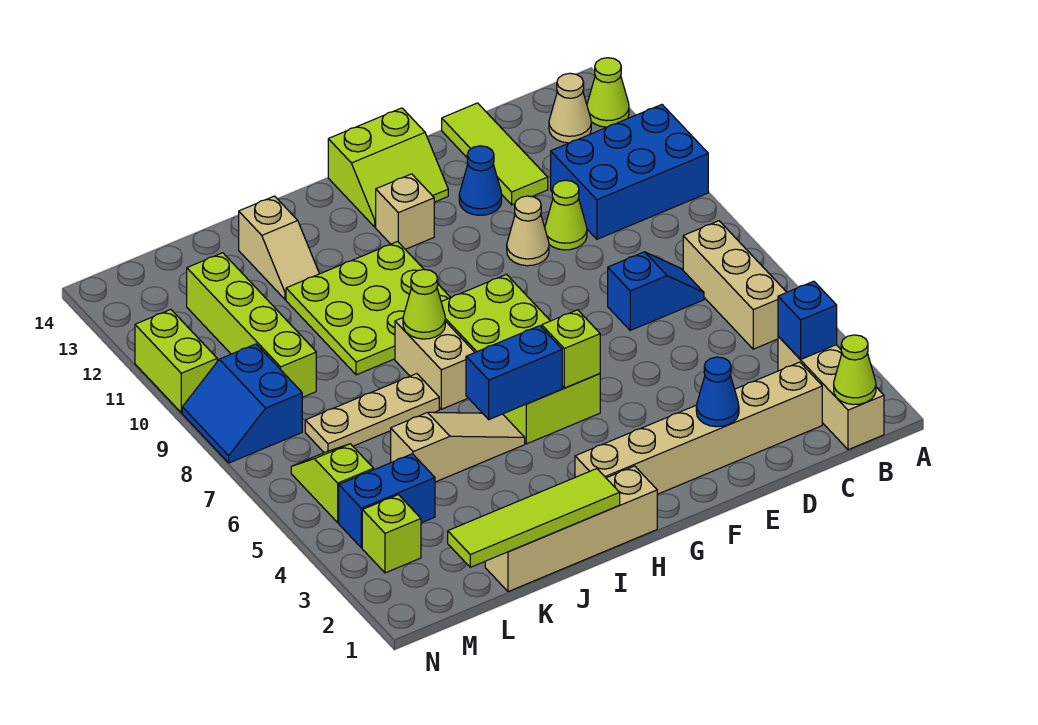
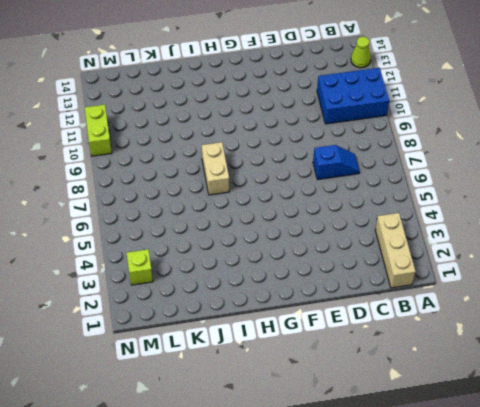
none -> tan brick B5:B7 level 1
none -> tan cone B13 level 1
none -> tan brick C2:H2 level 1
none -> lime cone D10 level 1

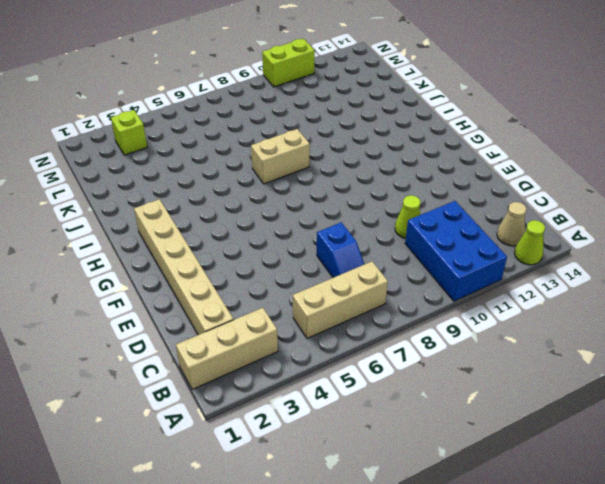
none -> lime tile D12:D14 level 1
none -> tan cone E10 level 1
none -> blue cone E12 level 1
none -> lime slope F13:G14 level 1 top 14

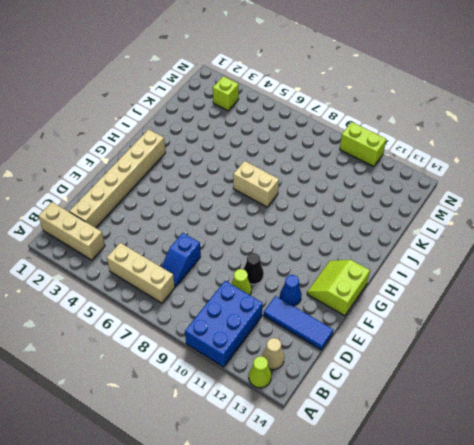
blue tile D12:D14 level 1 -> lime tile D12:D14 level 1
black cone E10 level 1 -> tan cone E10 level 1
none -> lime brick G5:H8 level 1
none -> tan brick G12 level 1
none -> tan brick H1:K1 level 1
none -> lime plate H9:J11 level 1

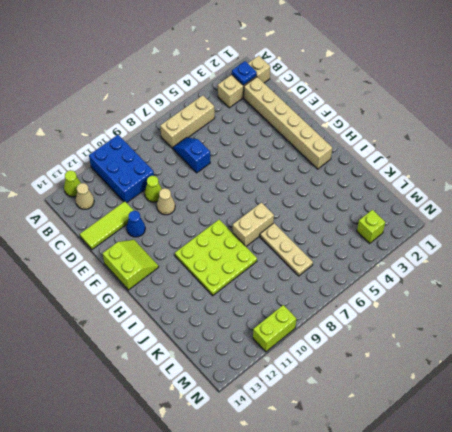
blue plate B2 level 2 -> none
none -> lime brick G5:H8 level 1
none -> tan brick G12 level 1
none -> tan brick H1:K1 level 1
none -> tan slope I5:K5 level 1 top K

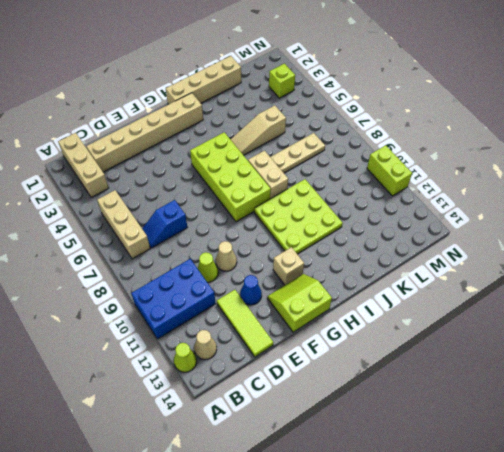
none -> tan slope J12:J13 level 1 top 13
none -> blue brick L4:M4 level 1
none -> lime brick L9:L12 level 1
none -> lime slope M5:M6 level 1 top 5

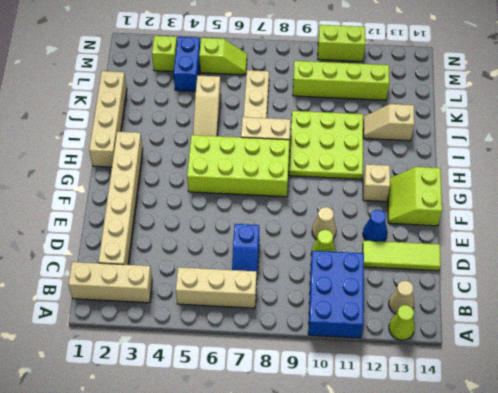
none -> blue slope M8:N9 level 1 top M
none -> lime cone B1 level 2
none -> blue brick B3 level 2
none -> blue cone E2 level 2

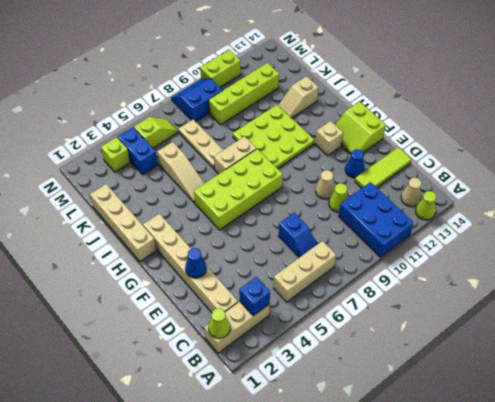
none -> lime brick G5 level 2
none -> blue brick H5:I5 level 2
none -> lime tile I1:L1 level 2
none -> lime cone I8 level 2

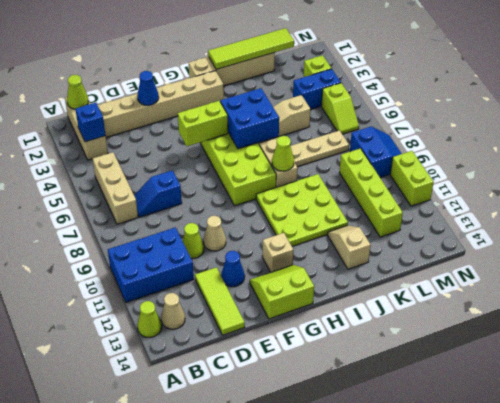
lime brick F5:G5 level 2 -> lime brick G5 level 2
blue brick H5:I6 level 2 -> blue brick H5:I5 level 2

